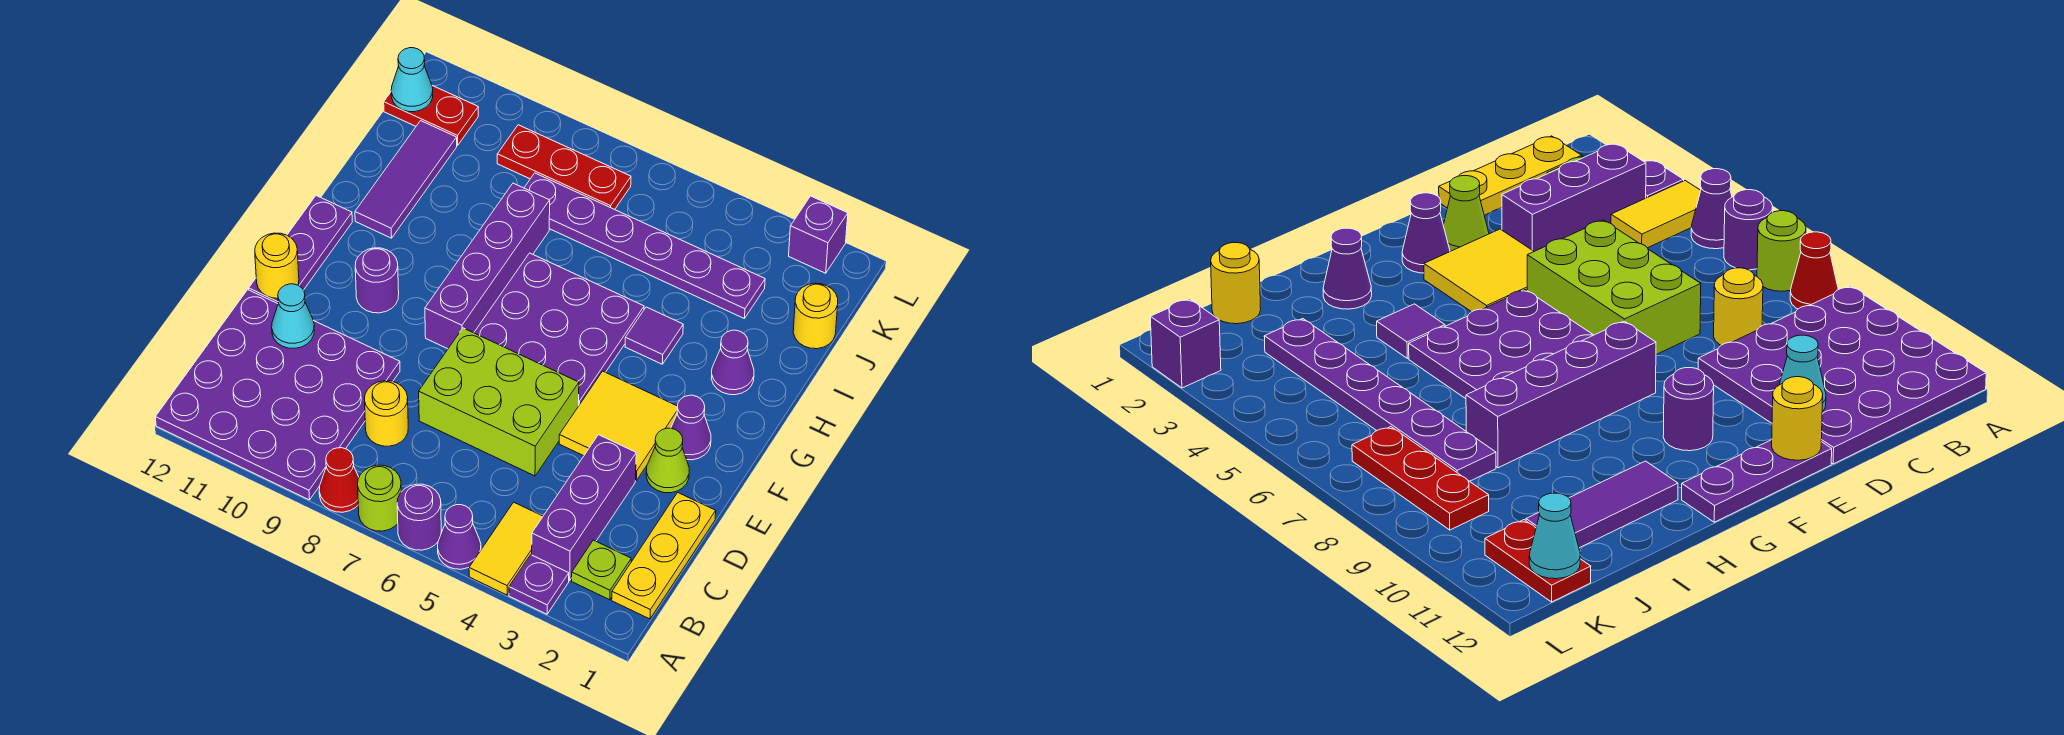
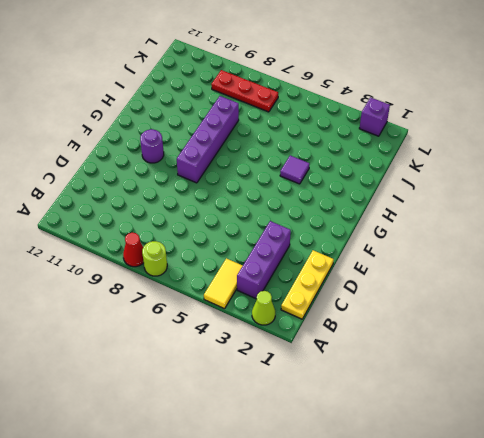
lime cone A2 level 1 -> lime cone E2 level 1
none -> purple plate A3 level 1
none -> purple cone A5 level 1
none -> purple round brick A6 level 1
none -> purple plate A9:D12 level 1

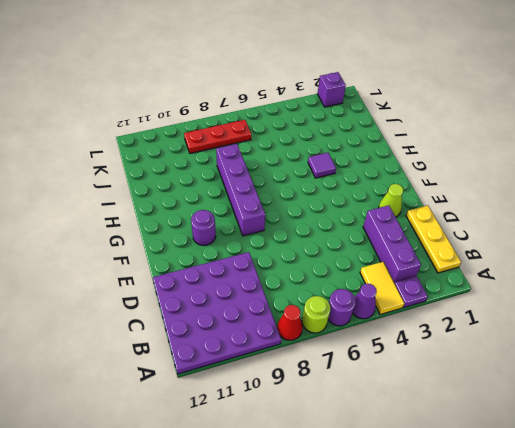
none -> lime plate B2 level 1
none -> yellow round brick C8 level 1
none -> lime brick D5:E7 level 1
none -> yellow tile E3:F4 level 1

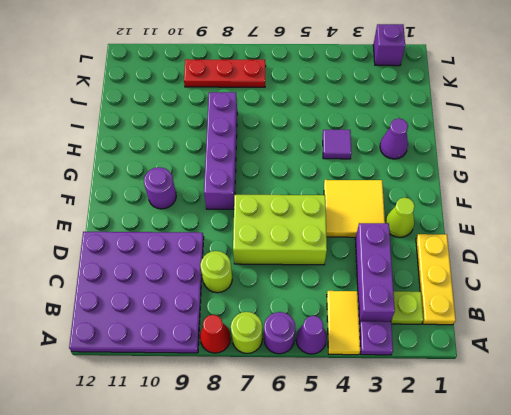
lime round brick C8 level 1 -> yellow round brick C8 level 1
none -> purple plate E12:G12 level 1
none -> purple cone F2 level 1
none -> purple plate F5:H7 level 1
none -> purple tile H11:J11 level 1

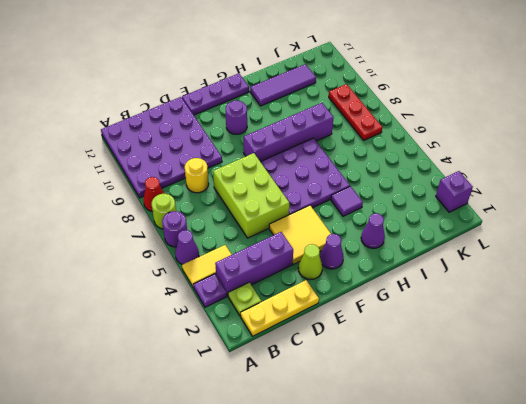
none -> yellow round brick J1 level 1
none -> purple plate J3:J8 level 1
none -> red plate K11:K12 level 1
none -> cyan cone D11 level 2

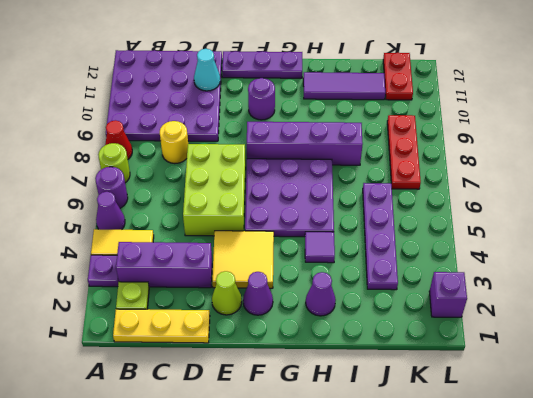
purple plate J3:J6 level 1 -> purple plate J3:J8 level 1
none -> yellow round brick J1 level 1
none -> yellow round brick E12 level 2
none -> cyan cone K12 level 2

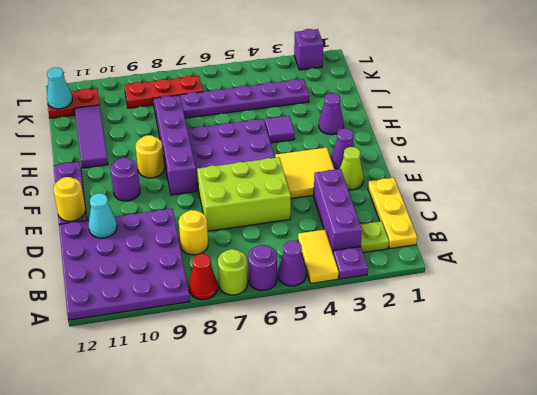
yellow round brick G9 level 1 -> yellow round brick J1 level 1

